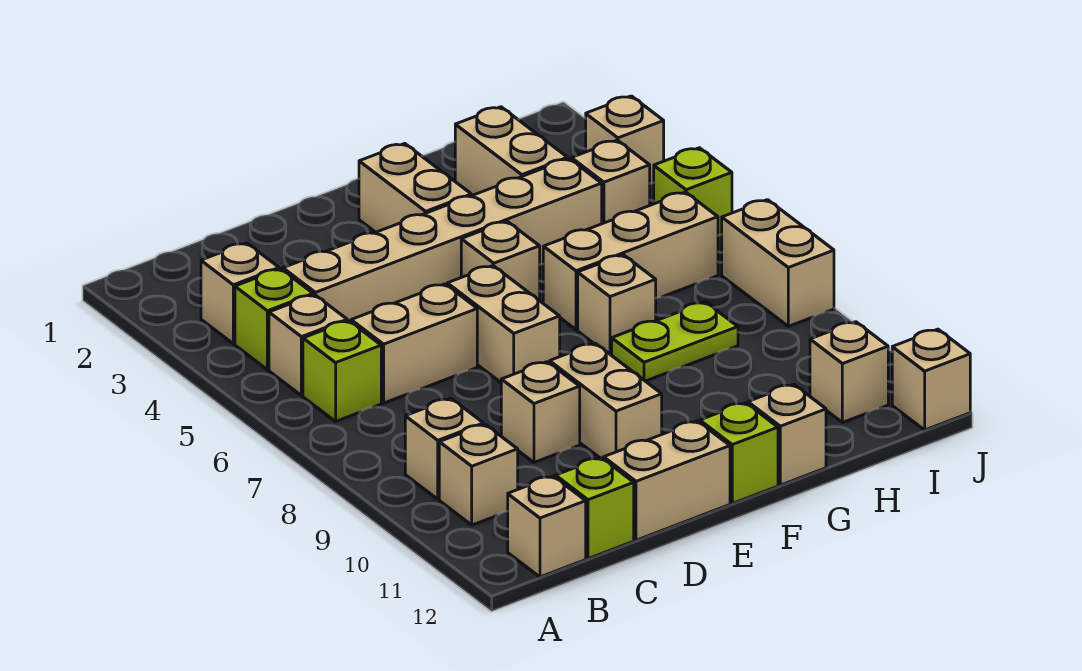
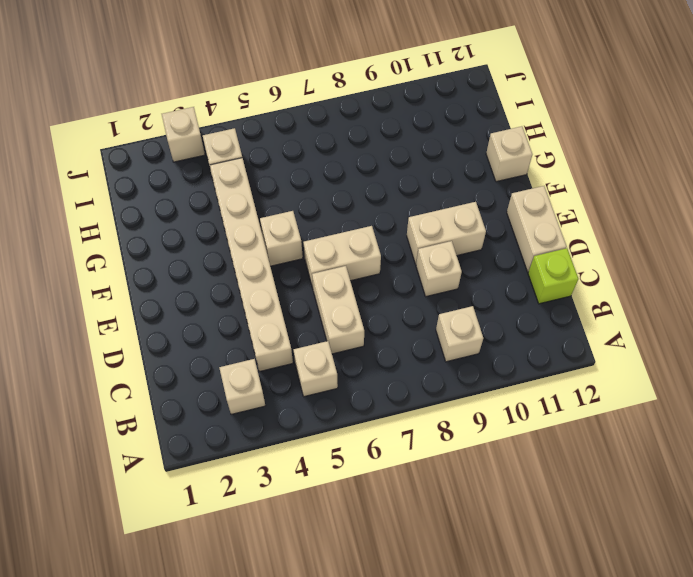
none -> lime brick B4 level 1
none -> lime brick B6 level 1
none -> tan brick B10 level 1

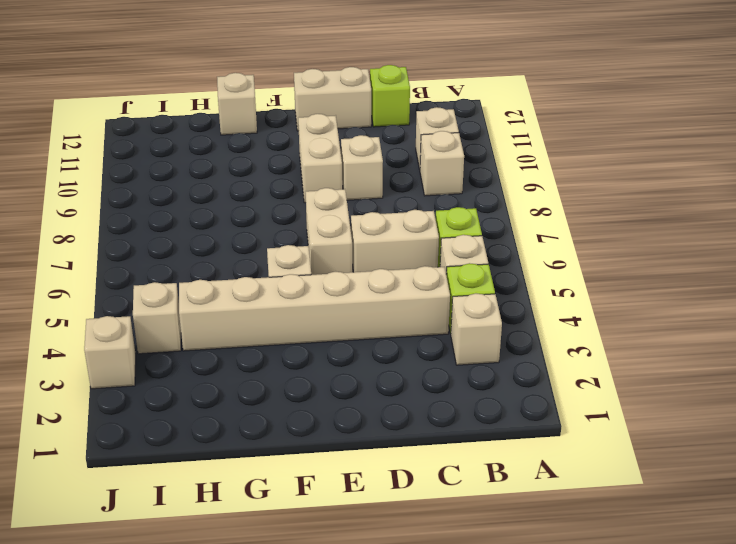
none -> tan brick B12 level 1
none -> tan brick F2:F3 level 1
none -> lime brick F12 level 1

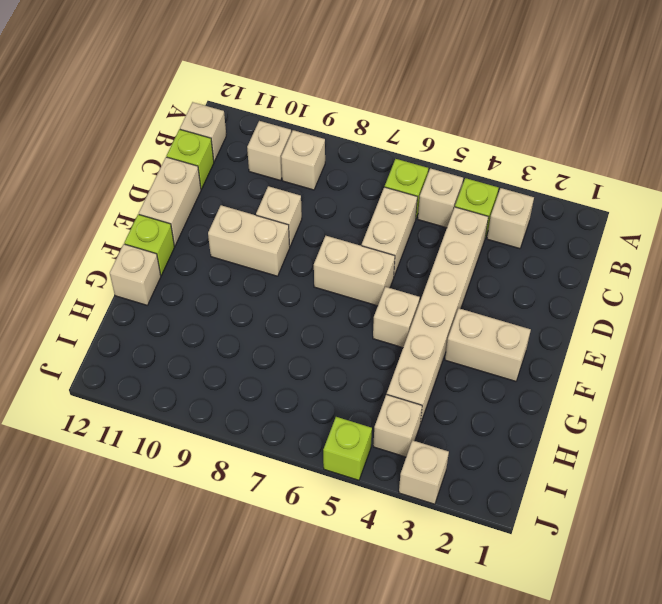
none -> tan brick G6:I6 level 1
none -> tan brick G7 level 1
none -> lime plate G8:H8 level 1

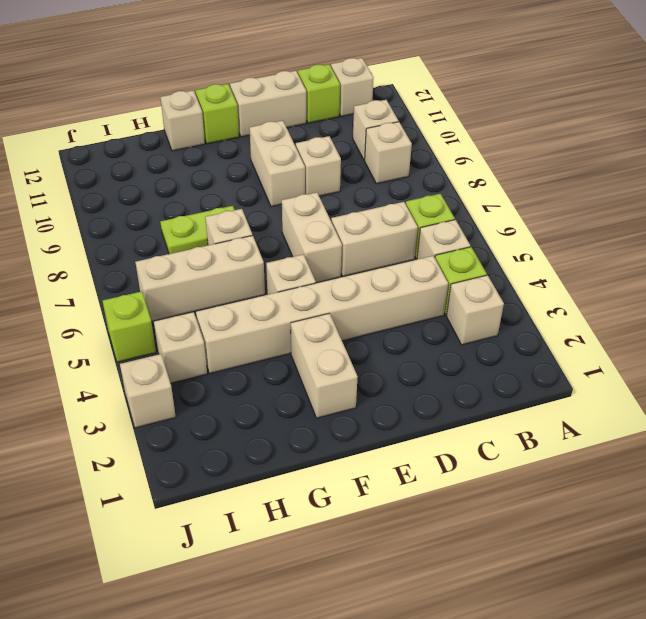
none -> tan brick H2:H3 level 1
none -> tan brick I11 level 1
none -> tan brick J7:J8 level 1

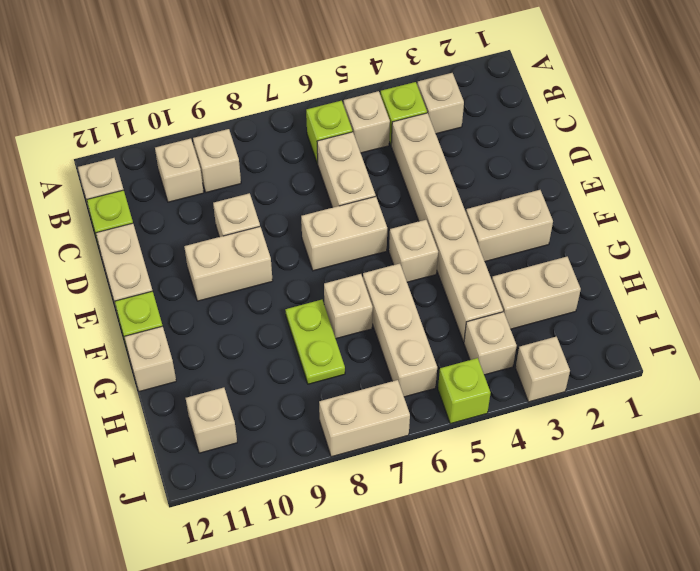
none -> tan brick J12 level 1

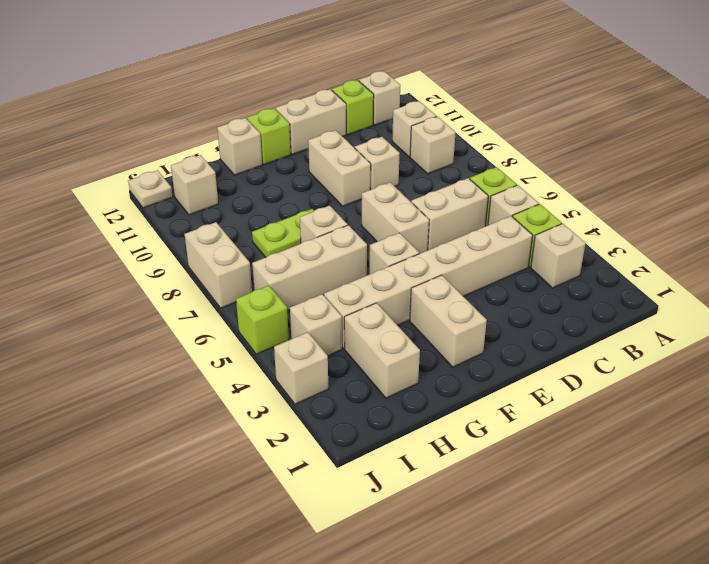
tan plate J12 level 1 -> tan brick J12 level 1

